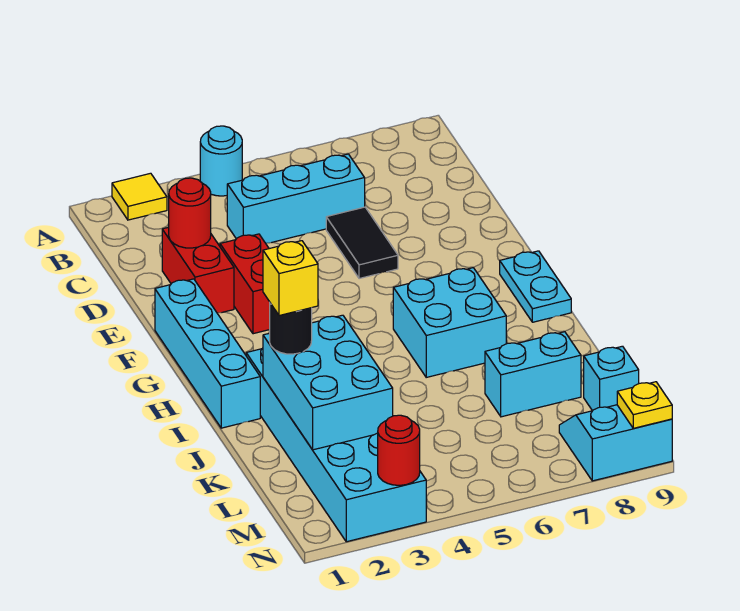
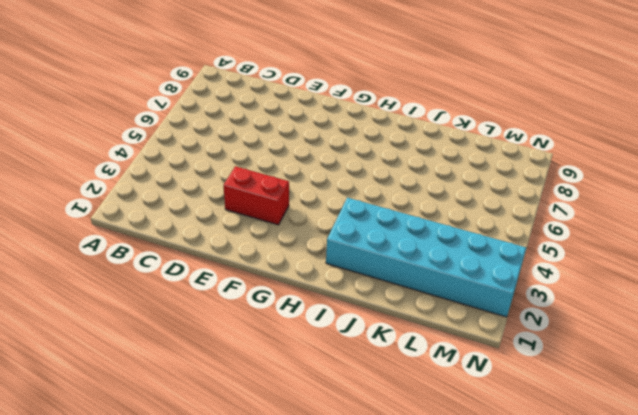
none -> yellow tile A2 level 1
none -> cyan round brick A4 level 1
none -> cyan brick C4:C6 level 1

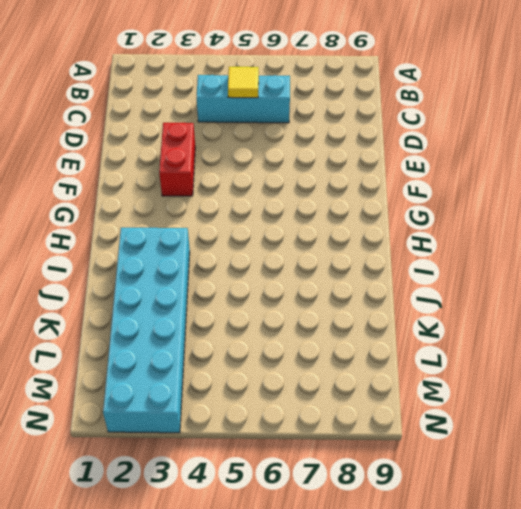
yellow tile C5 level 2 -> yellow tile A2 level 1
none -> cyan round brick A4 level 1
none -> red brick D2:E2 level 1
none -> black tile D6:E6 level 1

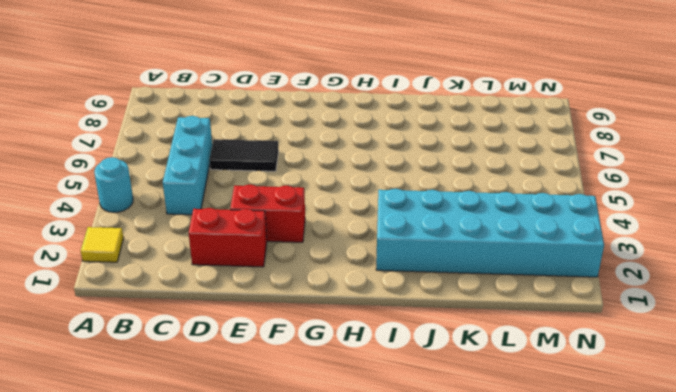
none -> cyan brick F1:I1 level 1
none -> cyan plate G9:H9 level 1
none -> cyan brick H6:I7 level 1

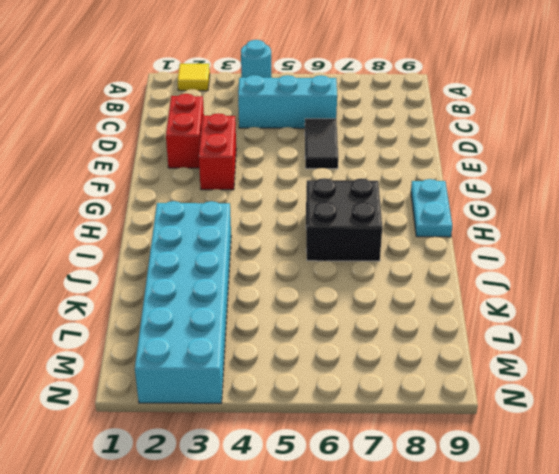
black brick H6:I7 level 1 -> cyan brick H6:I7 level 1
none -> cyan brick F1:I1 level 1
none -> cyan brick K7:K8 level 1
none -> cyan brick L9 level 1

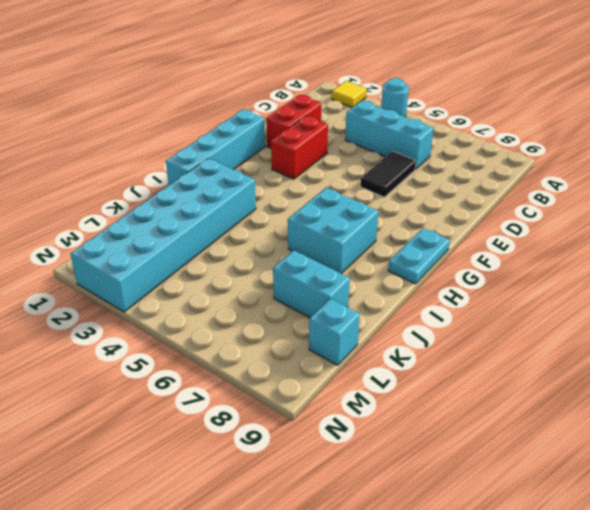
none -> cyan slope M8:N9 level 1 top N
none -> red round brick D2 level 2
none -> cyan brick J2:L3 level 2

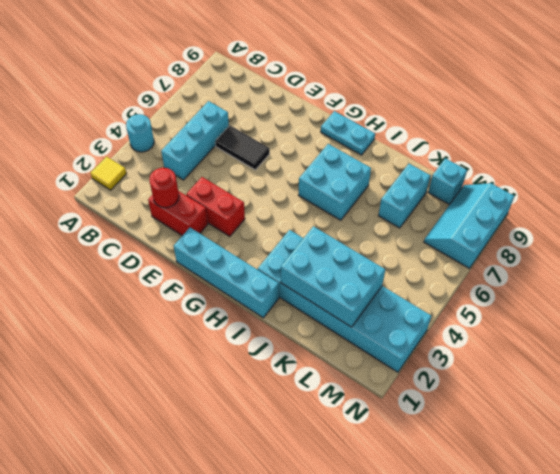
cyan slope M7:N9 level 1 top N -> cyan slope M8:N9 level 1 top N
none -> red round brick N3 level 2
none -> yellow plate N9 level 2
none -> black round brick J2 level 3

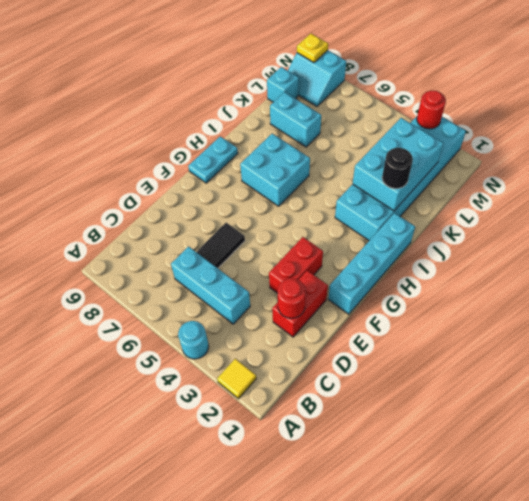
none -> yellow brick J2 level 4

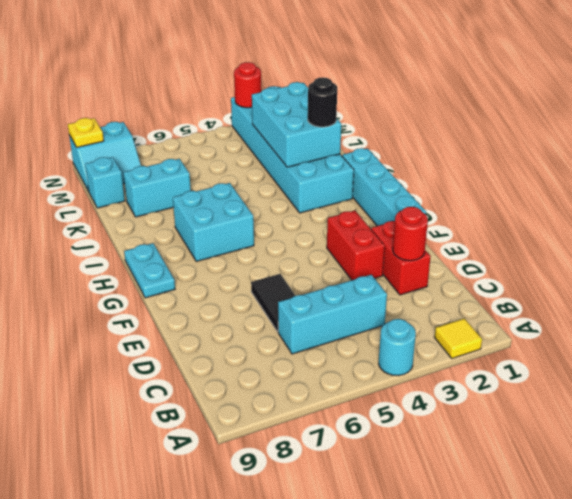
none -> yellow brick J2 level 4

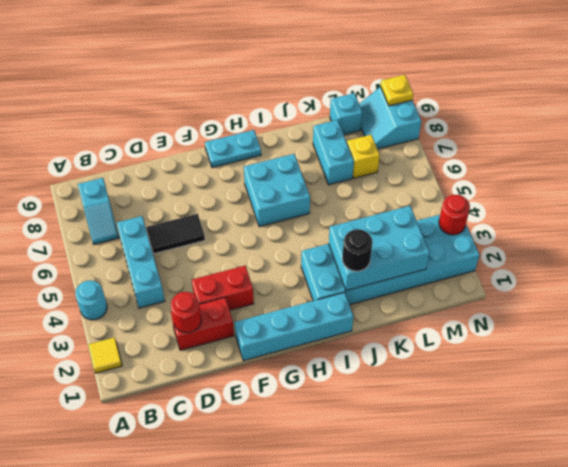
cyan slope B7:B8 level 1 top 8 -> none
yellow brick L7 level 1 -> yellow brick J2 level 4

